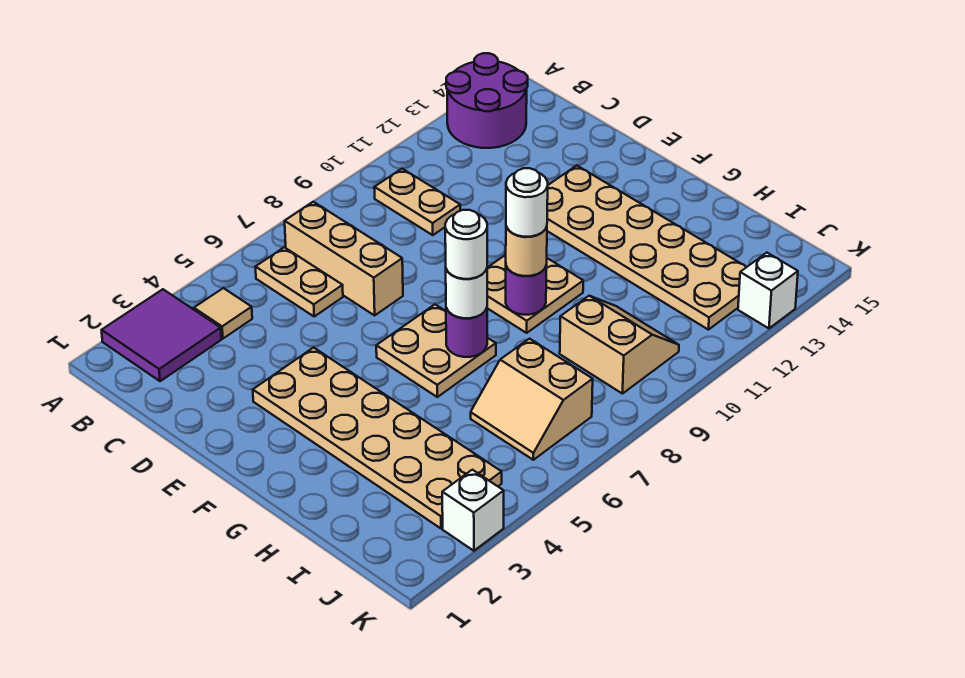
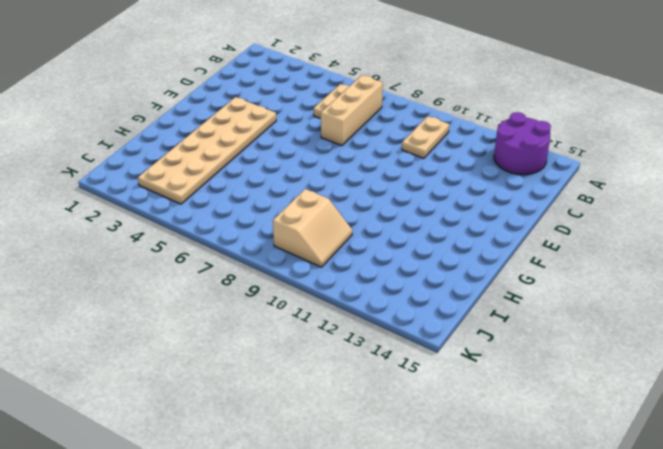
none -> purple tile A2:B3 level 1
none -> tan tile B4 level 1
none -> tan plate E12:J13 level 1

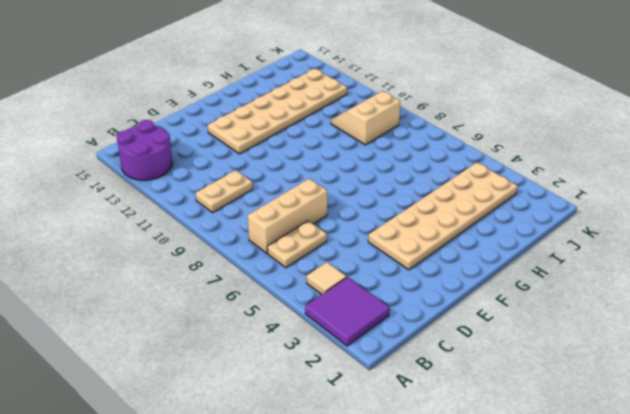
none -> tan plate F6:G7 level 1
none -> tan plate F9:G10 level 1
none -> tan slope I6:J7 level 1 top 7

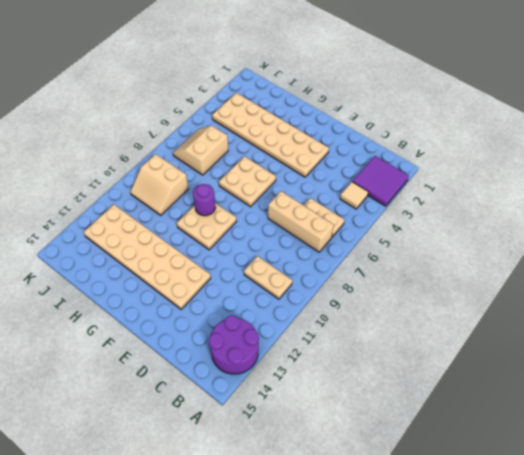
tan slope I6:J7 level 1 top I -> tan slope I6:J7 level 1 top 7
none -> white brick K3 level 1
none -> white brick K13 level 1
none -> purple round brick G7 level 2

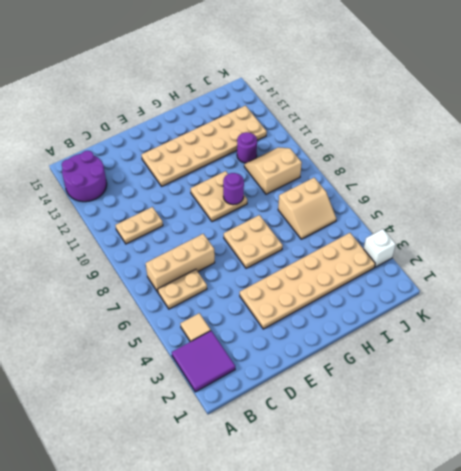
purple round brick I11 level 1 -> purple round brick G7 level 2
none -> white brick K13 level 1
none -> white round brick G7 level 3
none -> tan round brick G9 level 3

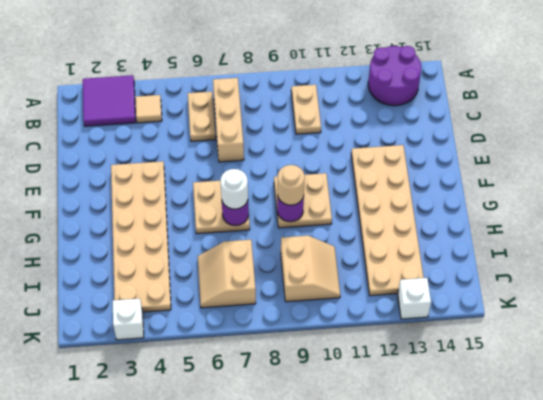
none -> white round brick G7 level 4
none -> white round brick G9 level 4

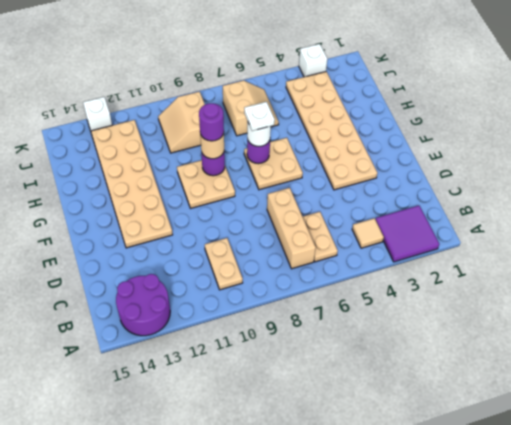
white plate G7 level 4 -> white round brick G7 level 4
purple round brick G9 level 4 -> white round brick G9 level 4

